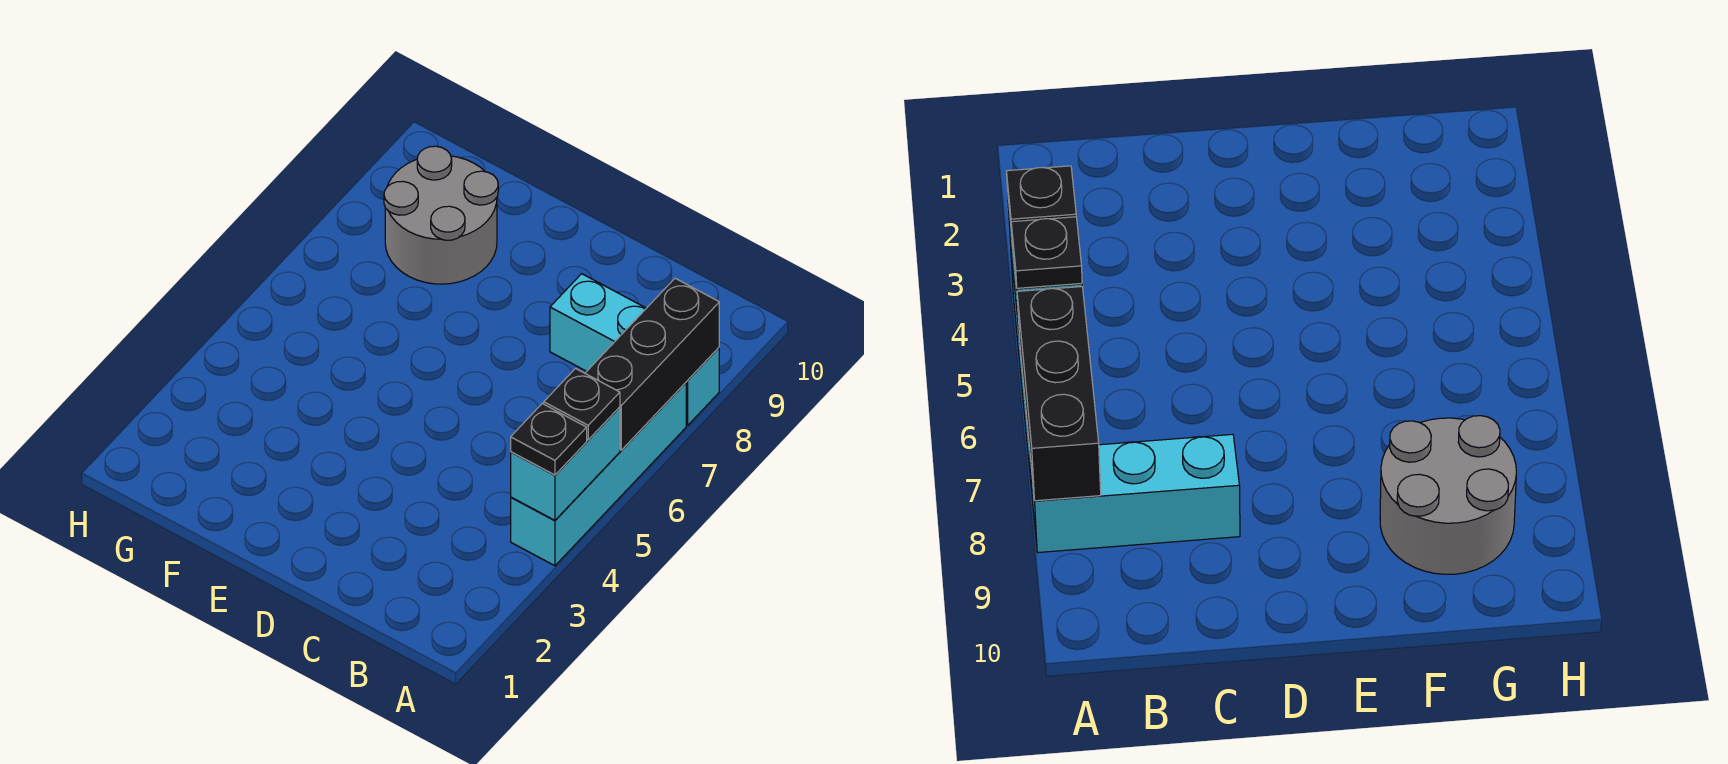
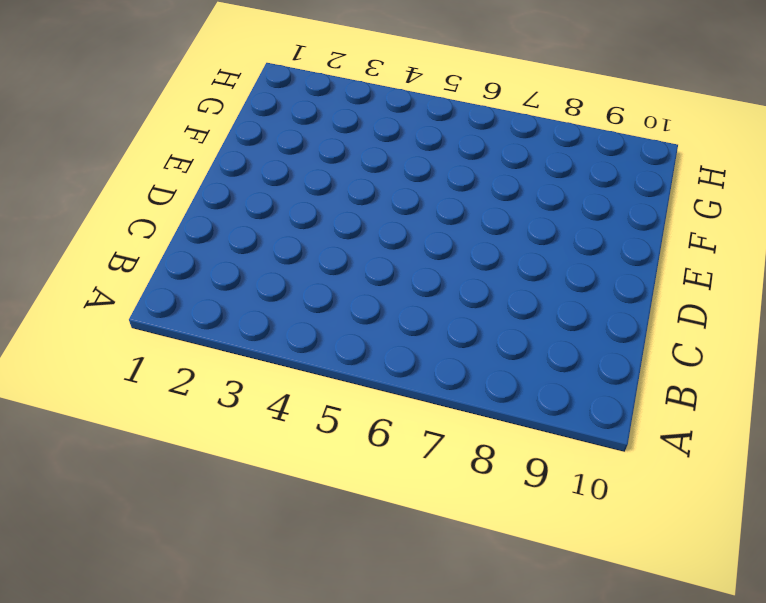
none -> cyan brick A4:A7 level 1
none -> cyan brick A8:C8 level 1

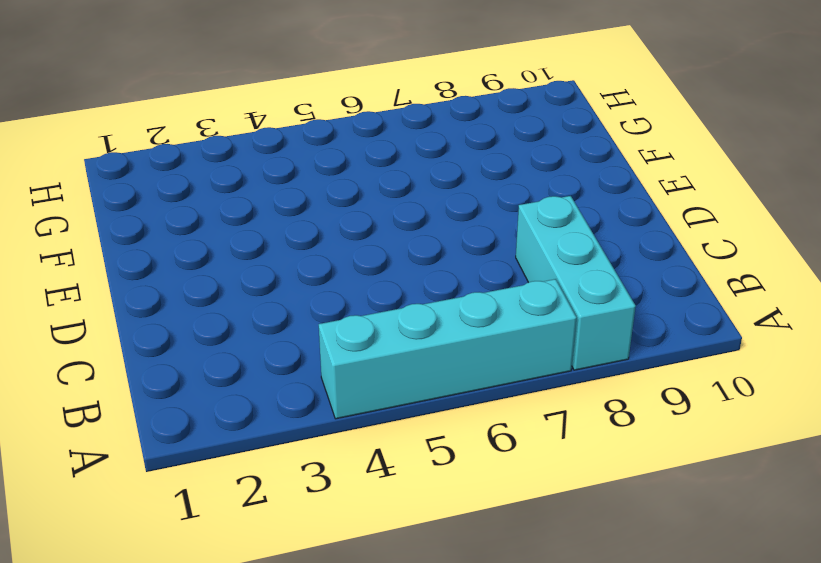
none -> grey round brick F8:G9 level 1
none -> cyan brick A4:A5 level 2

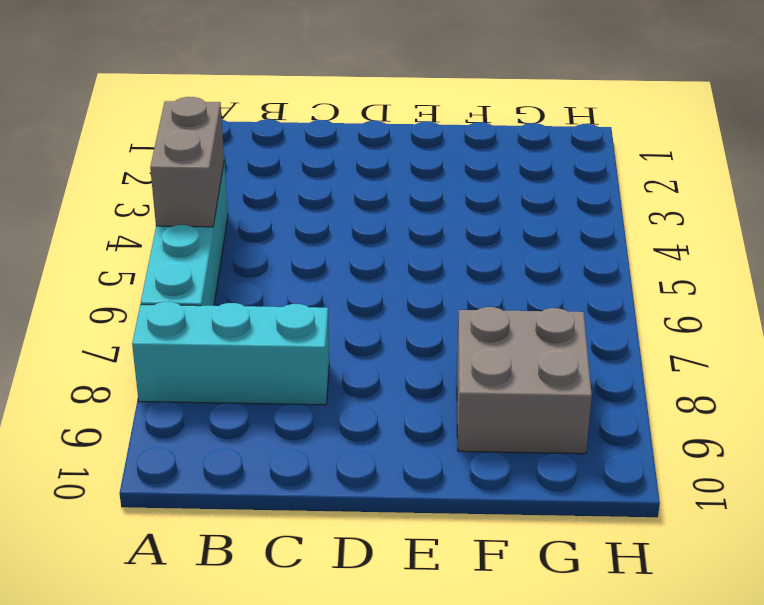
grey brick A4:A5 level 2 -> cyan brick A4:A5 level 2
grey brick F8:G9 level 1 -> grey round brick F8:G9 level 1
none -> black brick A6:A8 level 2
none -> black plate A4 level 3

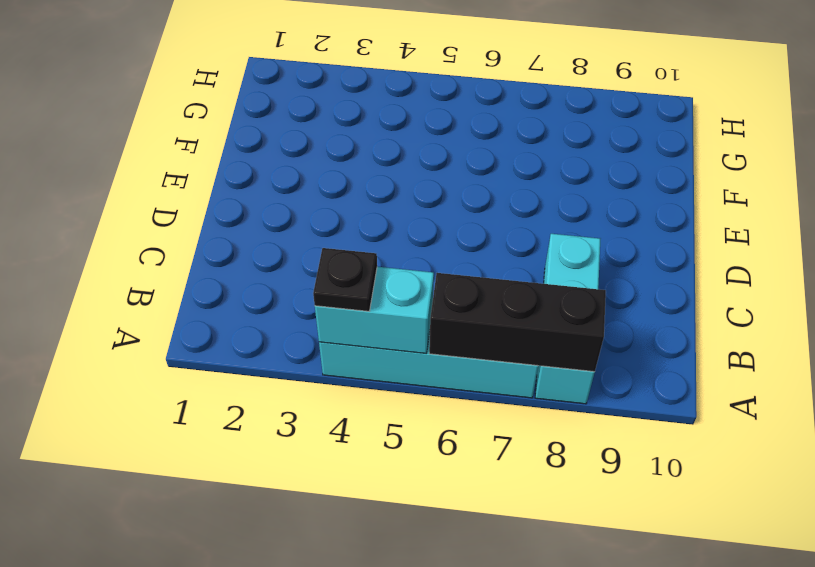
none -> grey round brick F8:G9 level 1
none -> black plate A5 level 3

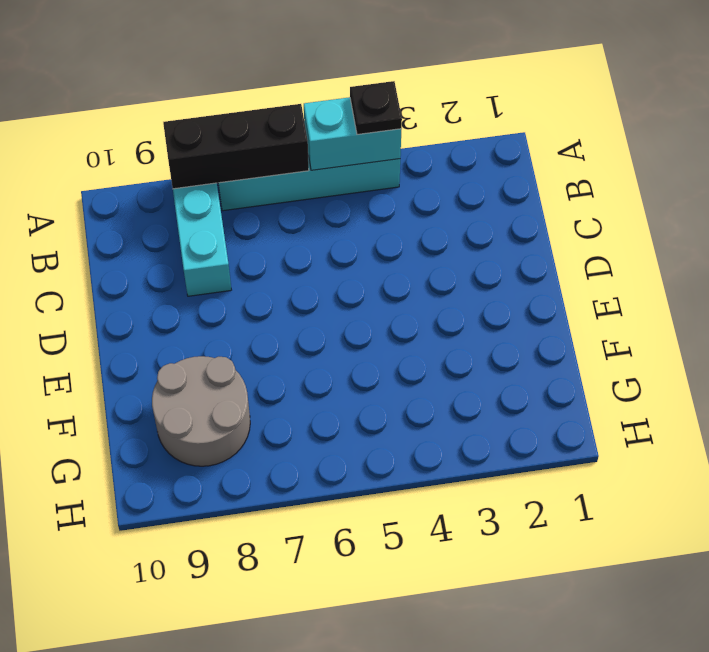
none -> black plate A5 level 3

